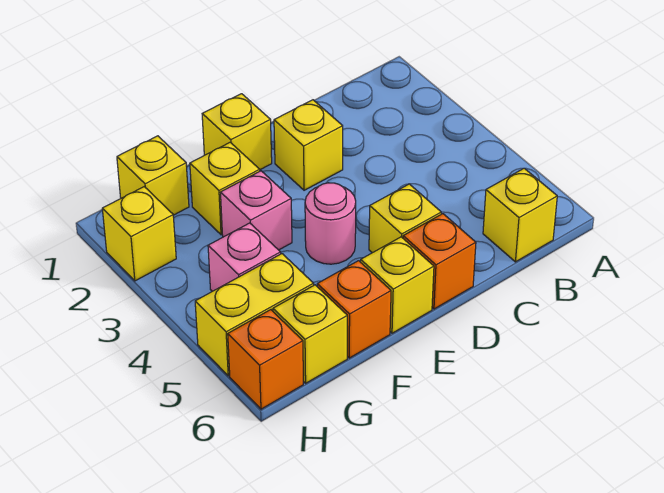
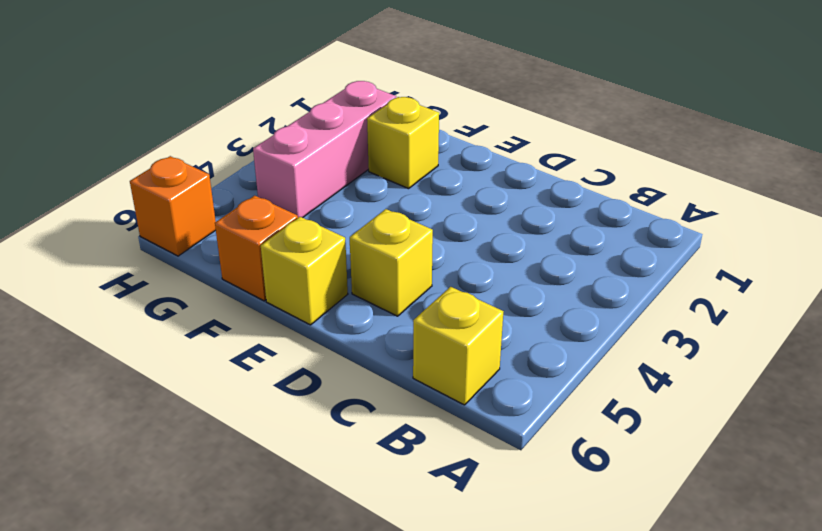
pink brick G2:G4 level 1 -> pink brick G4 level 1
none -> yellow brick D2 level 1
none -> orange brick D6 level 1
none -> yellow brick E1 level 1

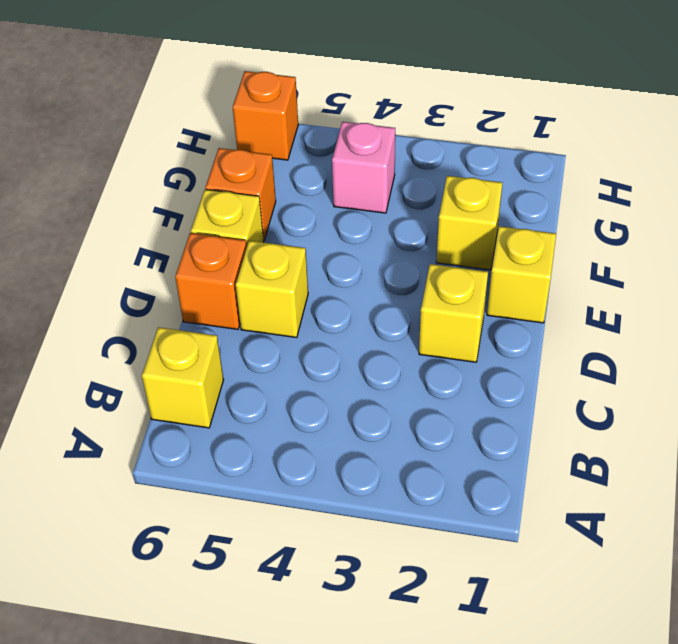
none -> pink round brick E4 level 1
none -> pink brick F3 level 1
none -> yellow brick G1 level 1

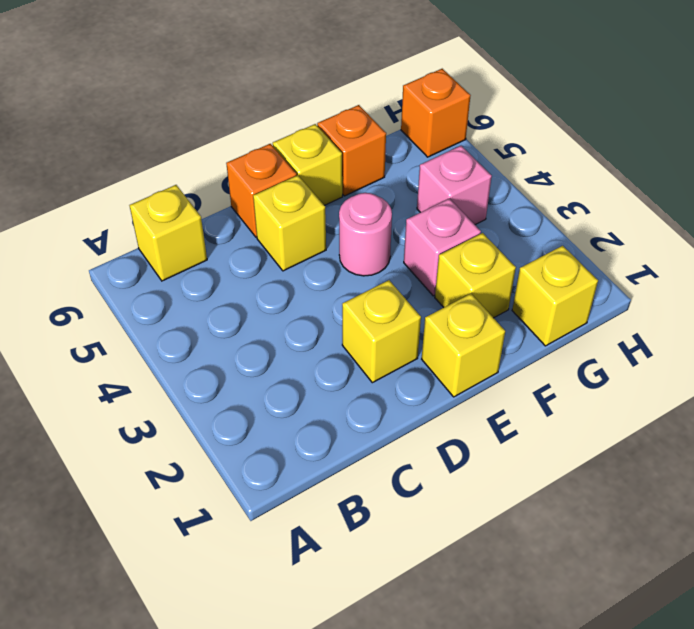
none -> yellow brick G5:H5 level 1
none -> yellow brick G6 level 1
none -> yellow brick H2 level 1

